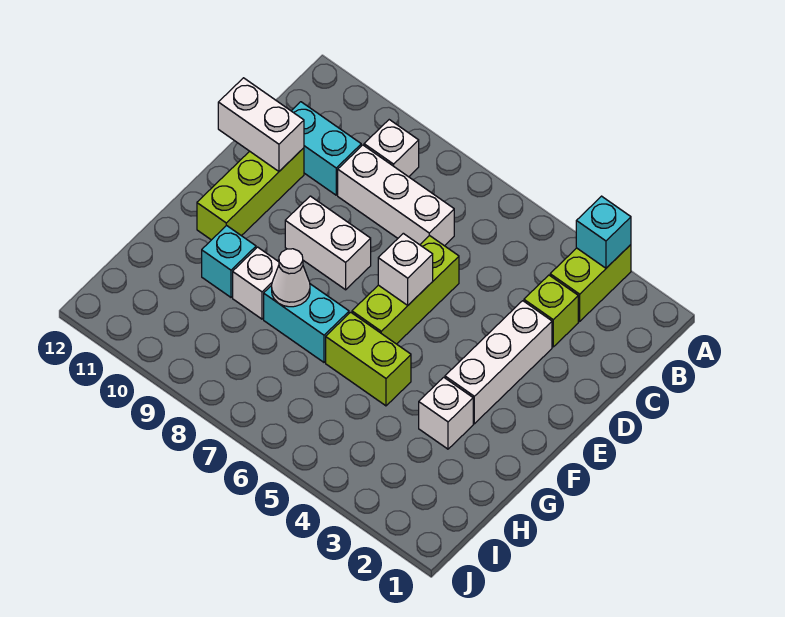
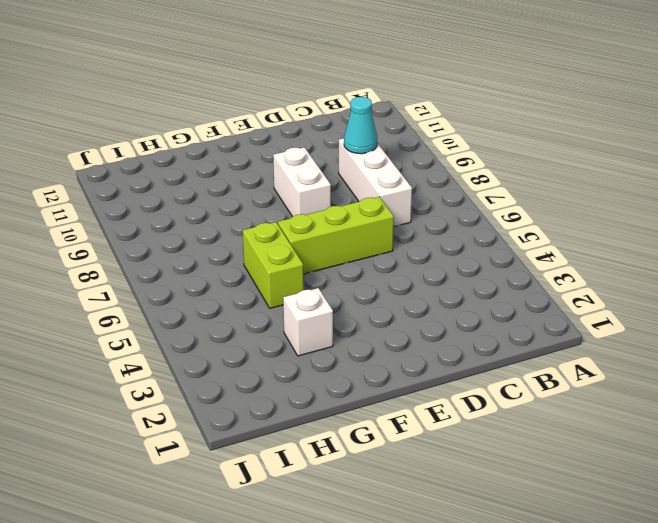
cyan cone C9 level 2 -> none
none -> lime brick A3:B3 level 1
none -> white brick B9 level 1
none -> lime brick C3 level 1

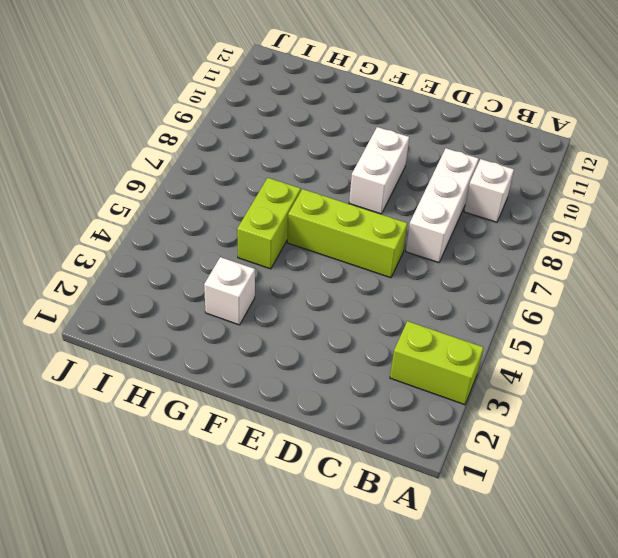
none -> lime brick C3 level 1
none -> cyan brick C10:C11 level 1
none -> white brick D3:F3 level 1

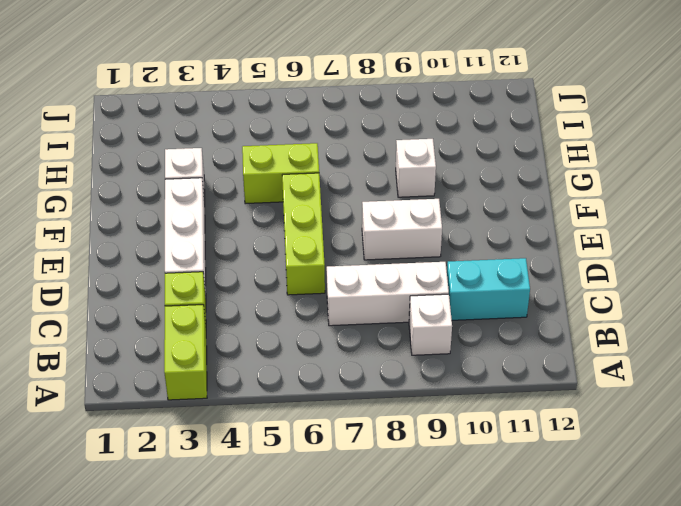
none -> lime brick D11:F11 level 1
none -> cyan brick G7:G8 level 1
none -> cyan brick G10 level 1

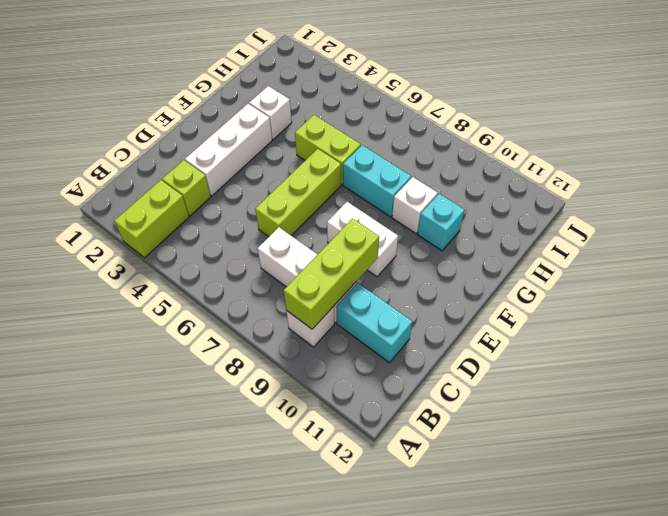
lime brick B9:D9 level 2 -> lime brick D11:F11 level 1
none -> cyan brick A3 level 2
none -> white brick D11:D12 level 2
none -> white brick E6 level 2

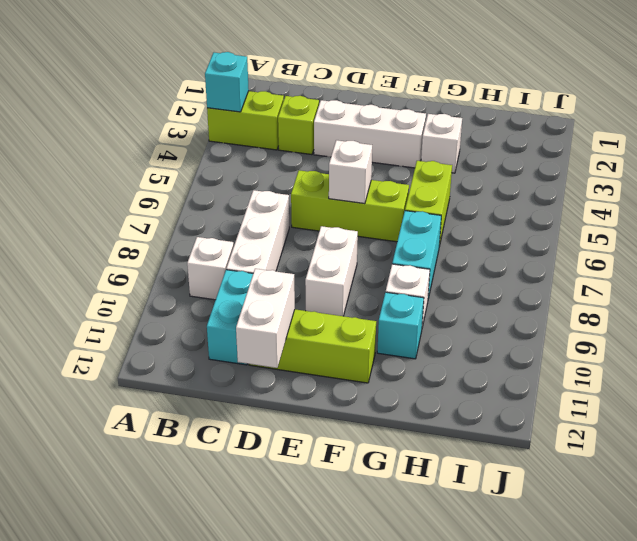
none -> white cone G8 level 2

